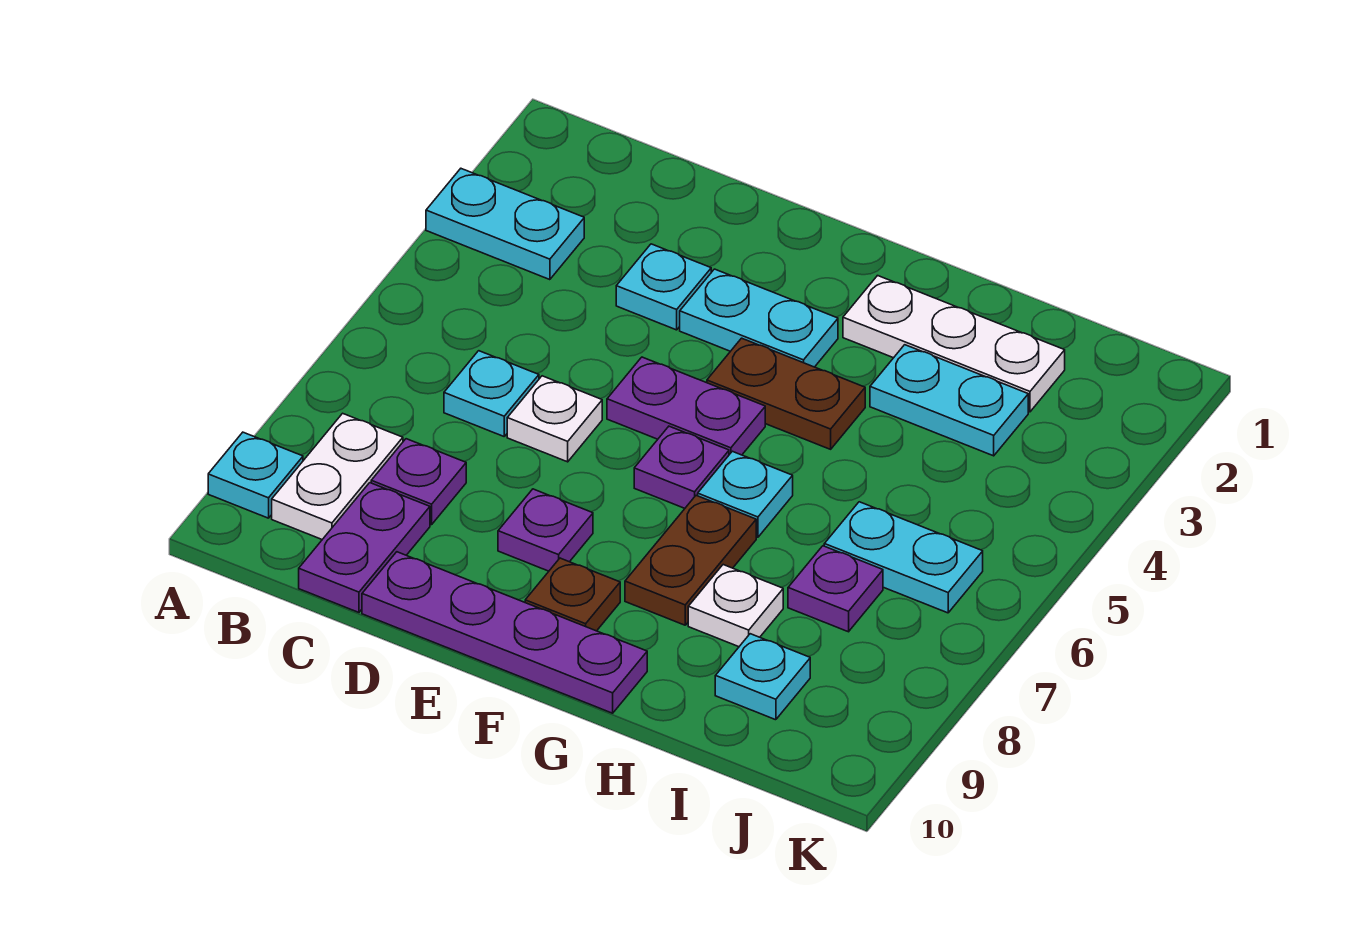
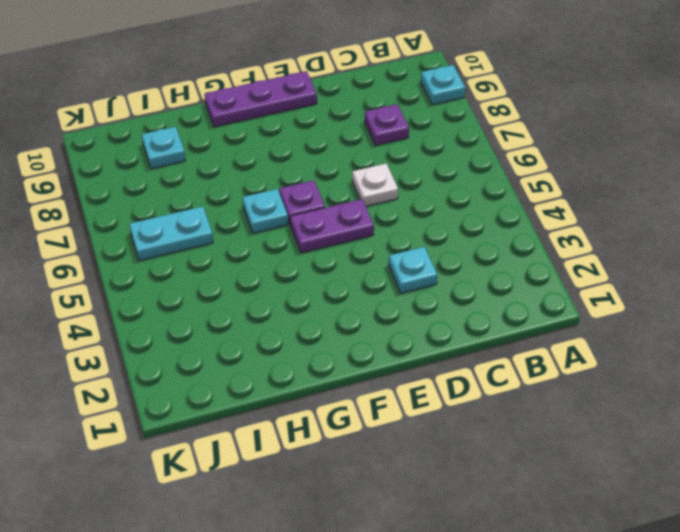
purple plate E10:G10 level 1 -> purple plate D10:G10 level 1
none -> cyan plate A3:B3 level 1
none -> white plate B8:B9 level 1
none -> cyan plate C6 level 1

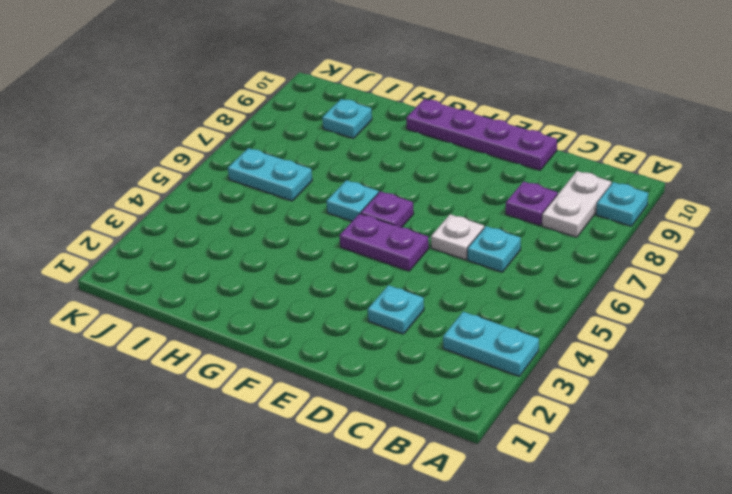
none -> purple plate C9:C10 level 1
none -> cyan plate E3:F3 level 1
none -> purple plate E8 level 1

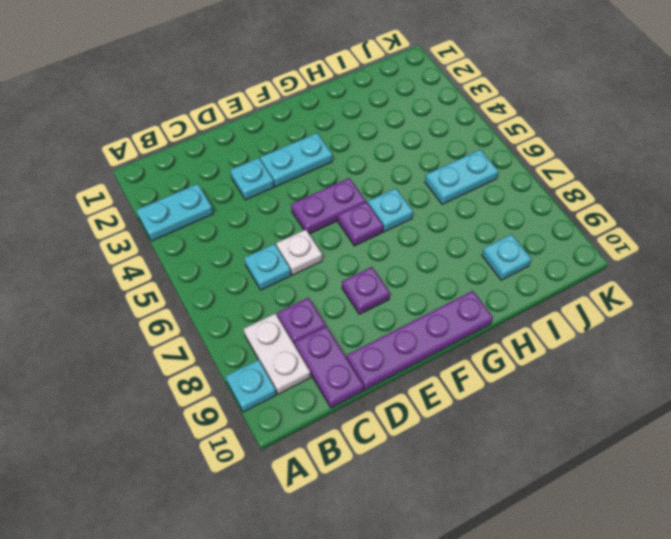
none -> brown plate F4:G4 level 1
none -> brown plate F9 level 1
none -> white plate G2:I2 level 1

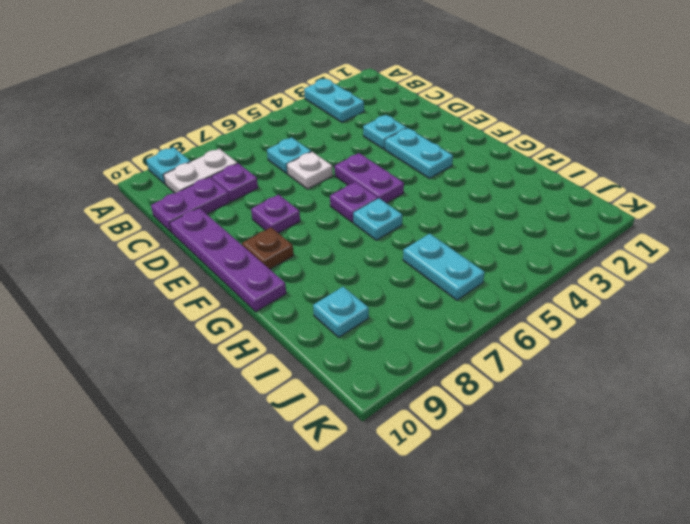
none -> brown plate F4:G4 level 1
none -> white plate G2:I2 level 1
none -> brown plate G7:G8 level 1

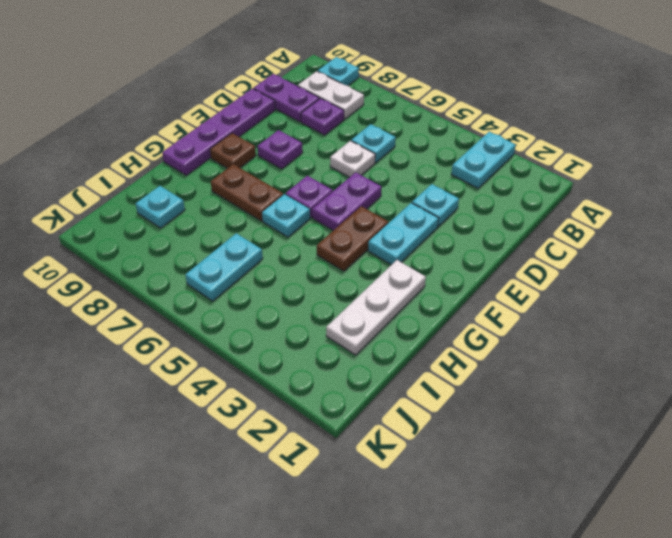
none -> cyan plate H3:I3 level 1
none -> white plate H8 level 1
none -> purple plate I7 level 1

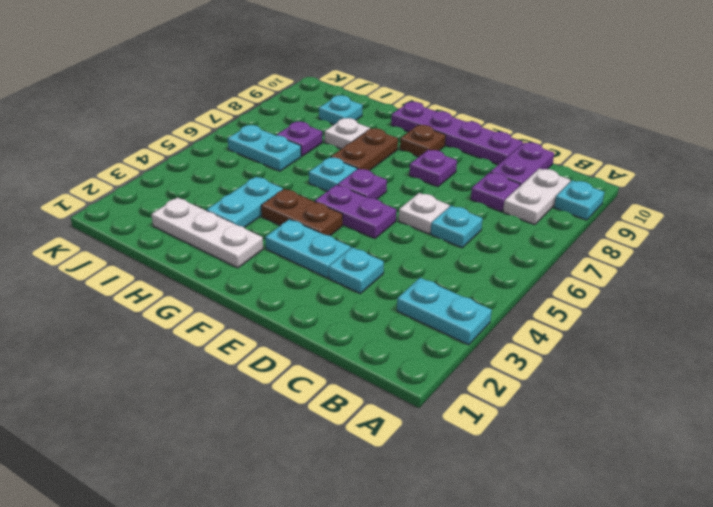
cyan plate H3:H4 level 1 -> cyan plate H3:I3 level 1

